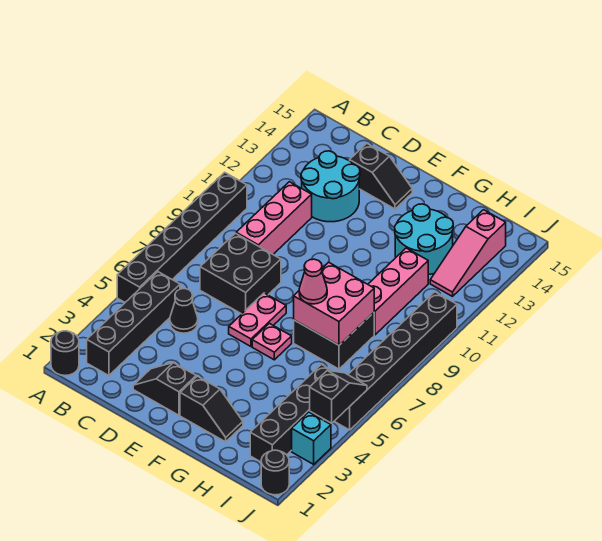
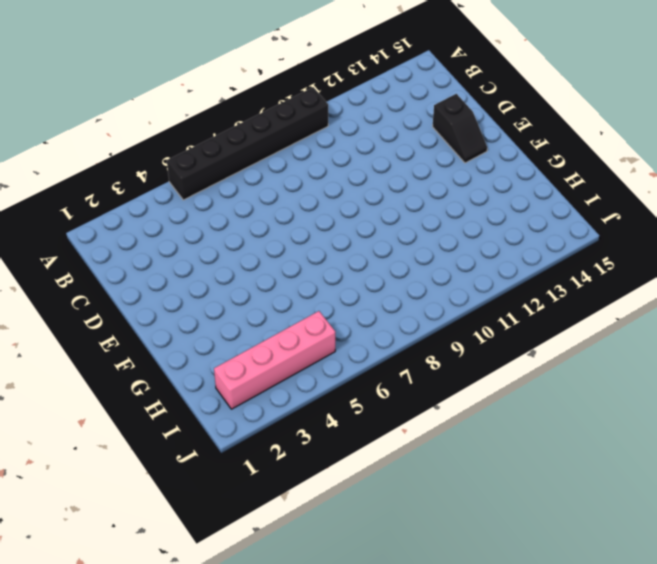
pink brick I2:I5 level 1 -> black brick I2:I5 level 1
none -> black round brick A1 level 1
none -> black brick B2:B5 level 1
none -> black cone C5 level 1

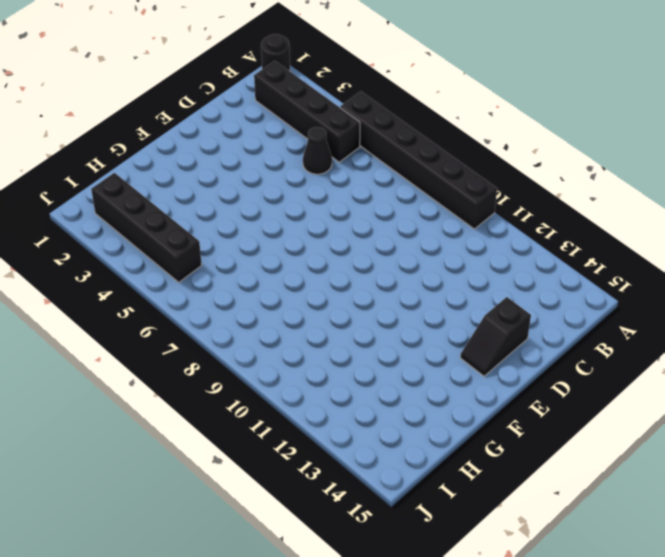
none -> black brick C7:D8 level 1
none -> pink brick C9:C11 level 1
none -> cyan round brick C12:D13 level 1

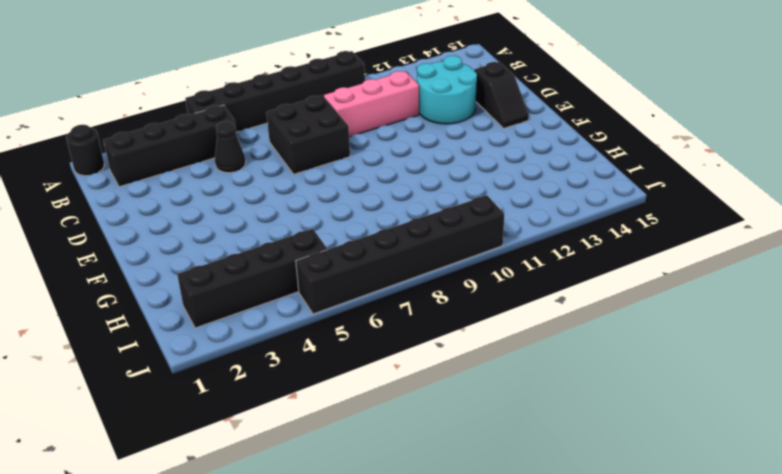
none -> black slope D2:E2 level 1 top E
none -> pink plate E6:E7 level 1
none -> black slope F2:G2 level 1 top F

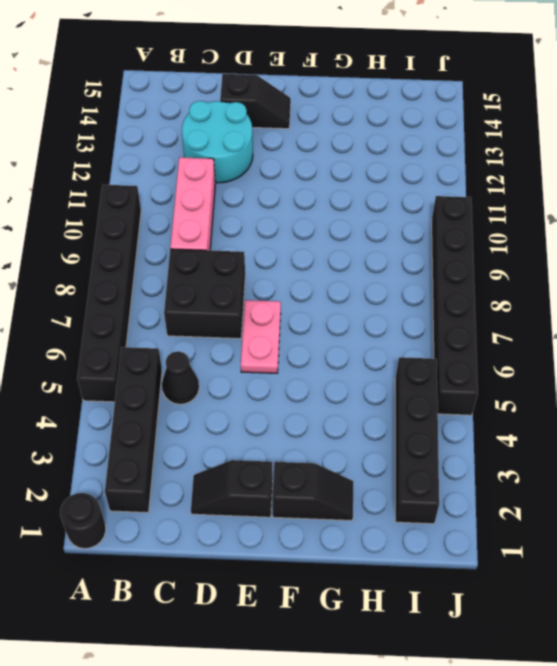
none -> pink plate F6 level 1
none -> black brick G7:H8 level 1
none -> cyan round brick G12:H13 level 1

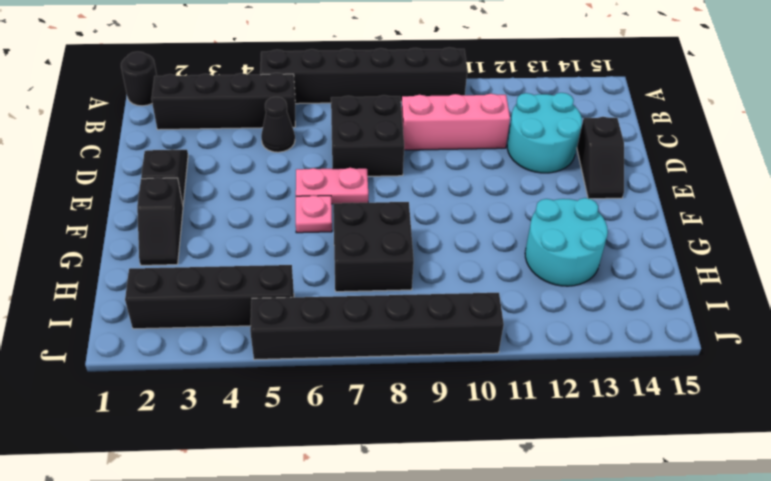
none -> pink brick H9:H11 level 1
none -> pink slope I12:I14 level 1 top 14
none -> black round brick J1 level 1

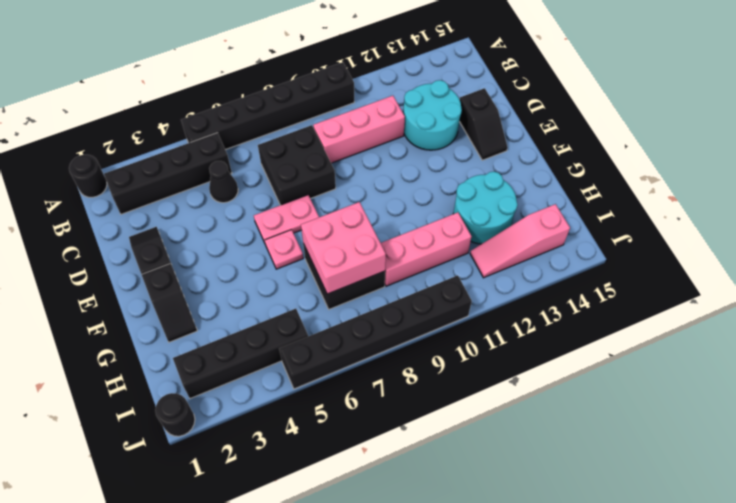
none -> cyan brick J3 level 1
none -> black slope J4:J5 level 2 top 4
none -> pink cone G7 level 3

